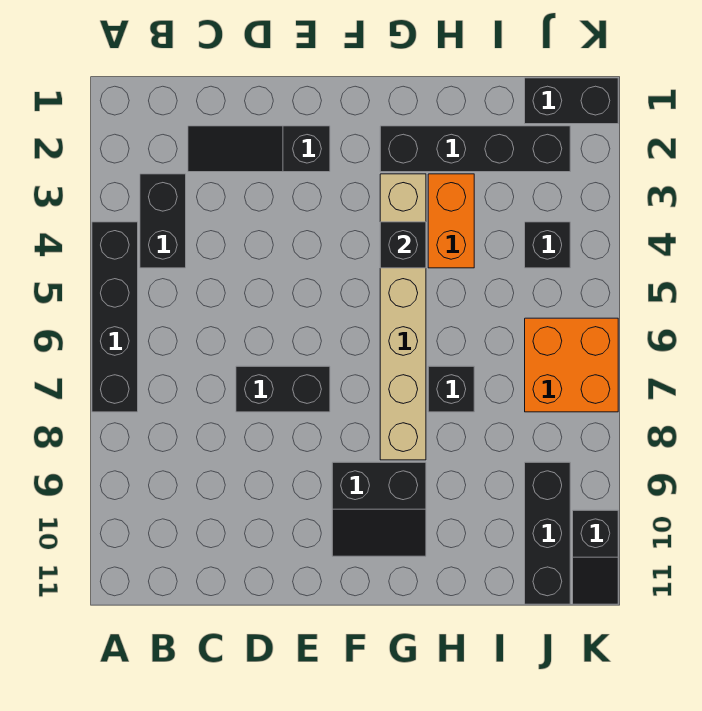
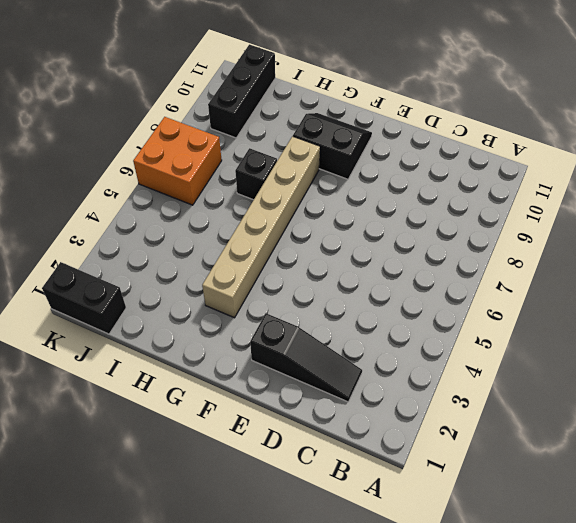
none -> black brick A4:A7 level 1
none -> black brick B3:B4 level 1
none -> black brick D7:E7 level 1

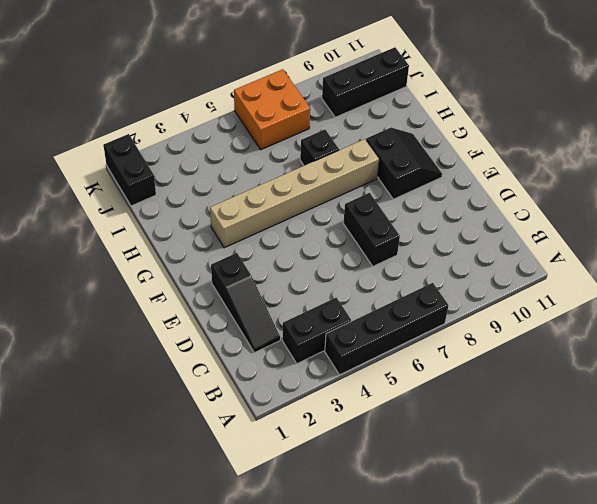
none -> black brick G2:J2 level 1
none -> orange brick H3:H4 level 1
none -> black brick J4 level 1

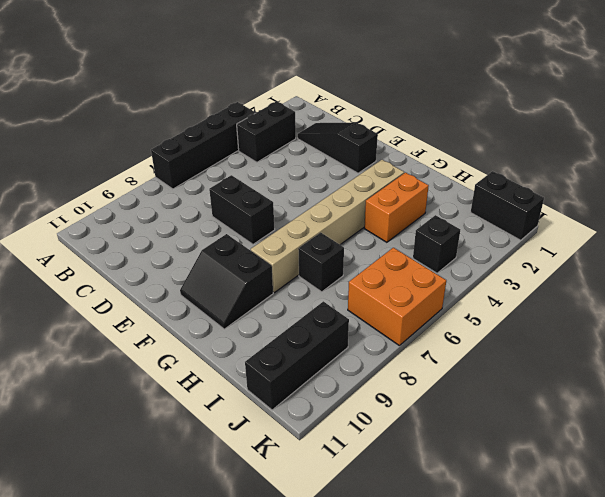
none -> black brick G2:J2 level 1
none -> black slope K10:K11 level 1 top 10
none -> black brick G4 level 2

